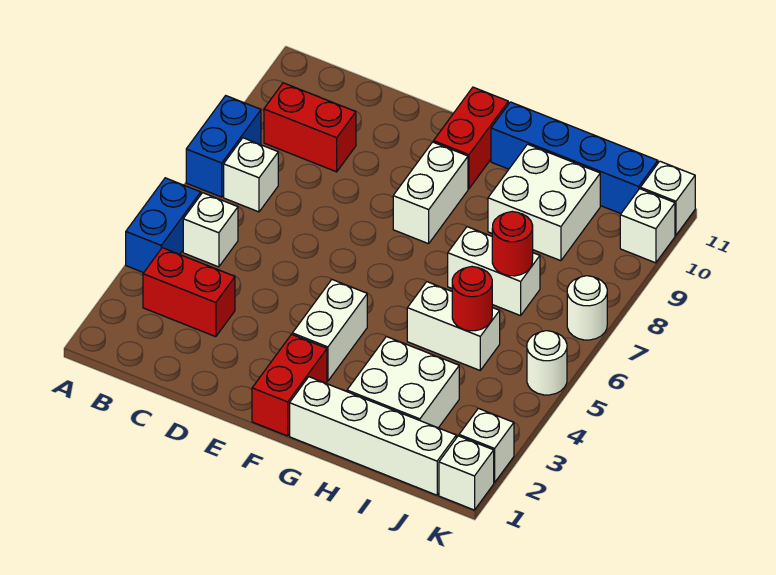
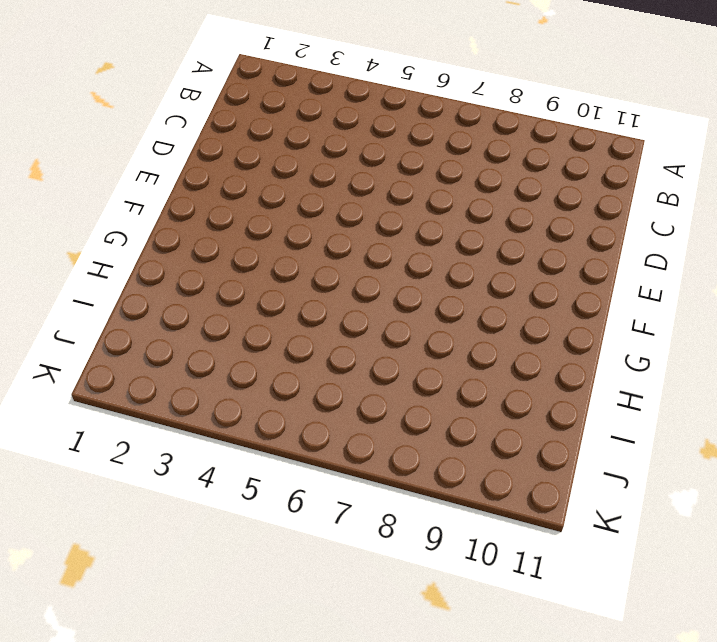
none -> blue brick A4:A5 level 1
none -> blue brick A7:A8 level 1
none -> red brick B3:C3 level 1

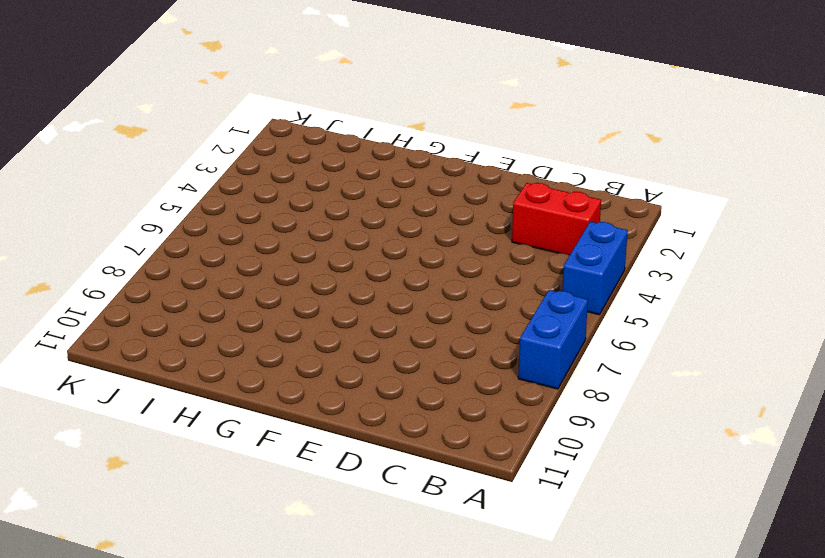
none -> white brick B5 level 1
none -> white brick B7 level 1
none -> red brick B9:C9 level 1

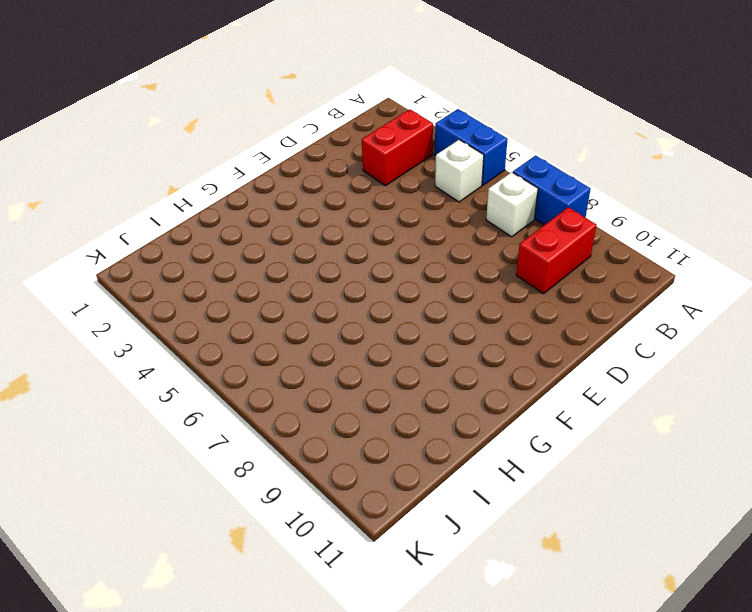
none -> red brick F1:F2 level 1
none -> white brick F3:F4 level 1
none -> white brick F8:F9 level 1

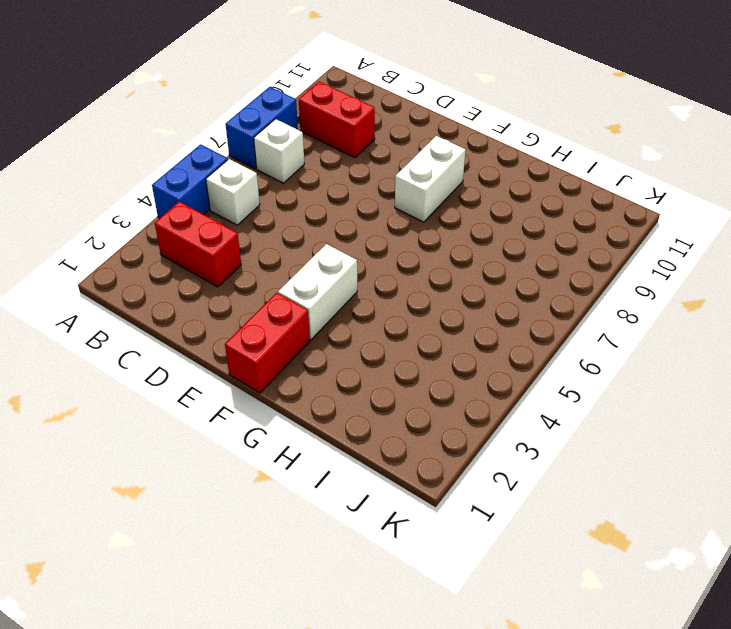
none -> red brick F10:F11 level 1
none -> white brick G1:J1 level 1
none -> blue brick G11:J11 level 1

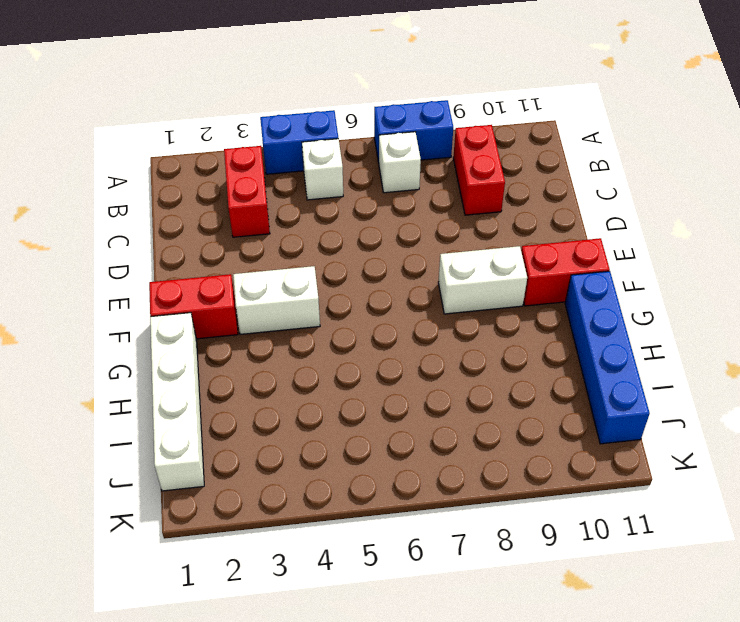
none -> white brick H2:I3 level 1
none -> white brick H5:I5 level 1
none -> white brick H7:I7 level 1

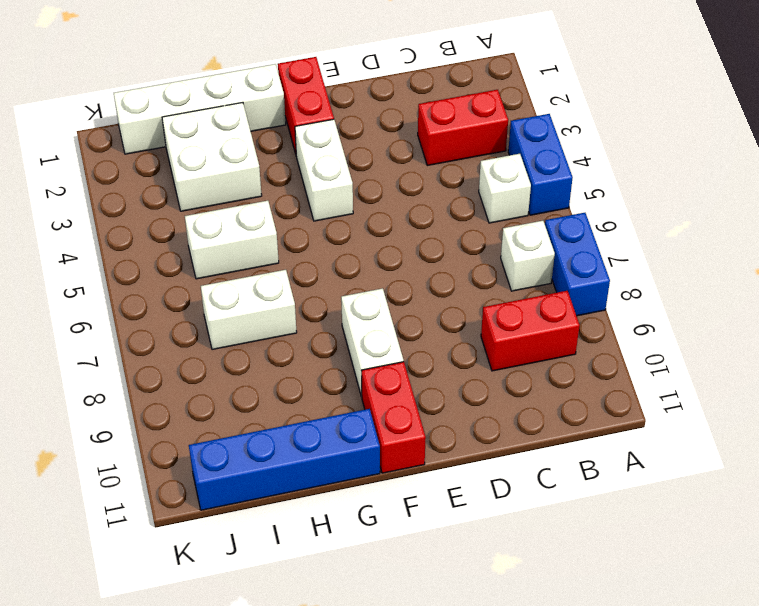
none -> white brick H9:I10 level 1
none -> white brick K1 level 1
none -> white brick K2 level 1

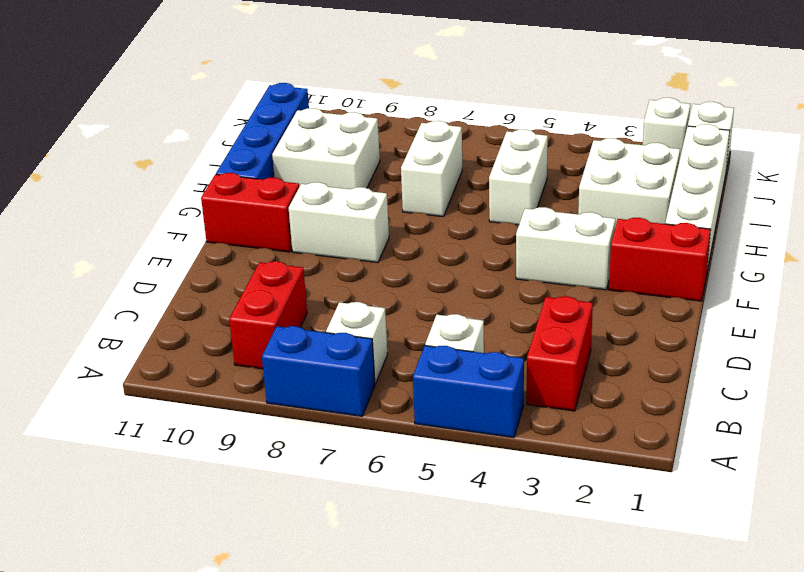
none -> white round brick K5 level 1
none -> white round brick K7 level 1
none -> white brick K10 level 1

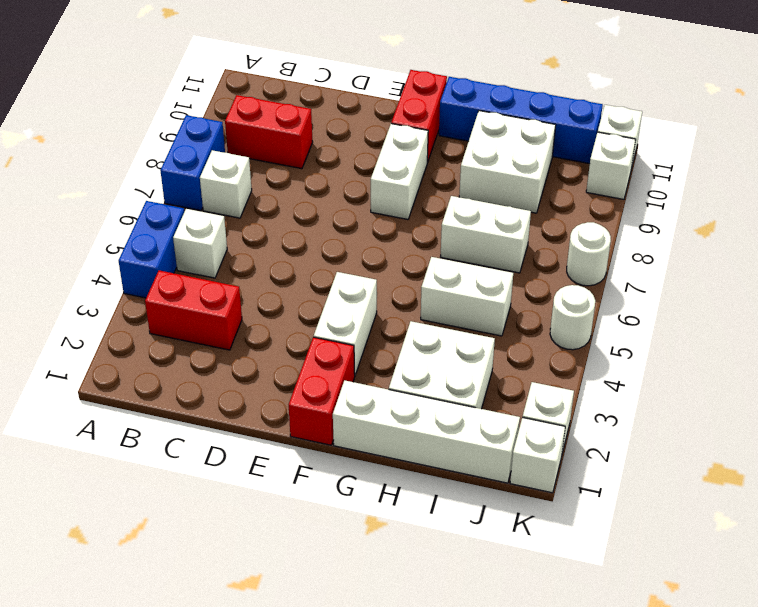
none -> red round brick I5 level 2
none -> red round brick I7 level 2

